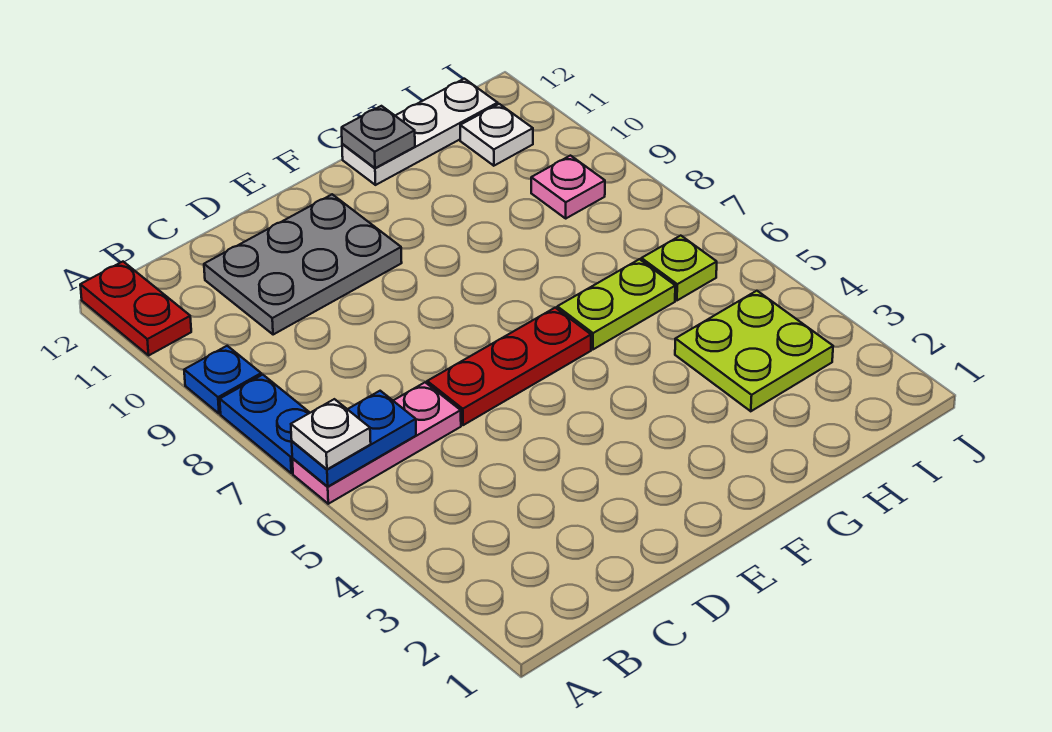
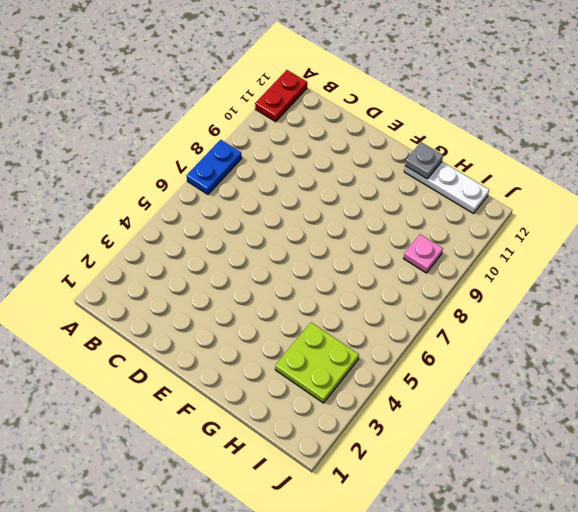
none -> pink plate A6:C6 level 1
none -> blue plate A9 level 1
none -> grey plate C10:E11 level 1

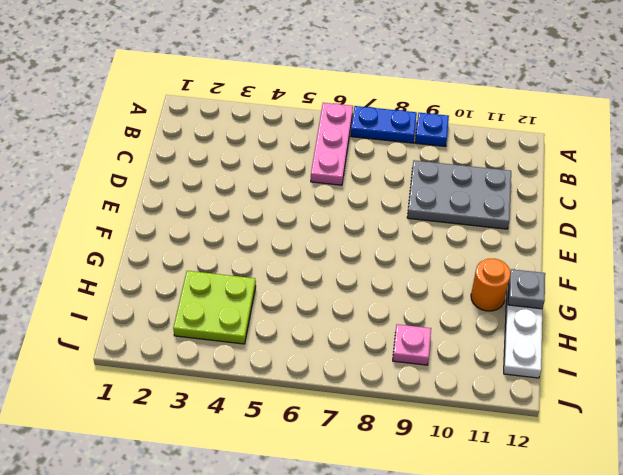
grey plate C9:D11 level 1 -> grey plate C10:E11 level 1
orange round brick G11 level 1 -> none
none -> red plate A11:A12 level 1
none -> red plate D6:F6 level 1
none -> lime plate G6:H6 level 1

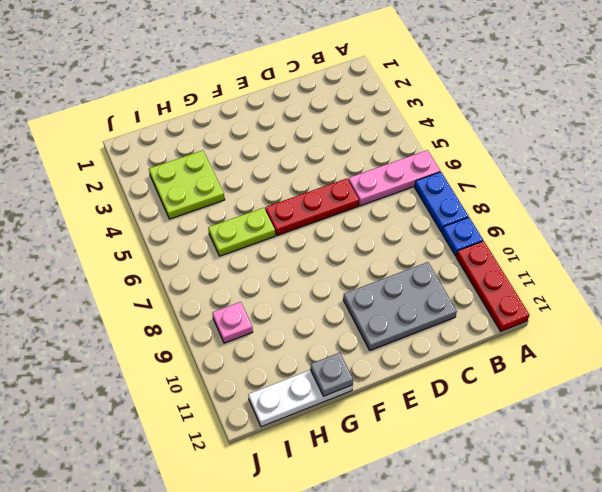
red plate A10:A12 level 1 -> red plate A11:A12 level 1
none -> lime plate I6 level 1
none -> white plate I11 level 1
none -> blue plate A6:B6 level 2

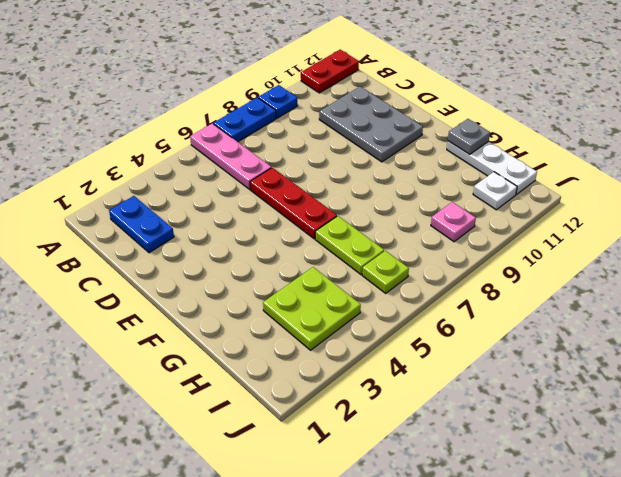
blue plate B2:C2 level 1 -> blue plate A6:B6 level 2
none -> white plate A6 level 3

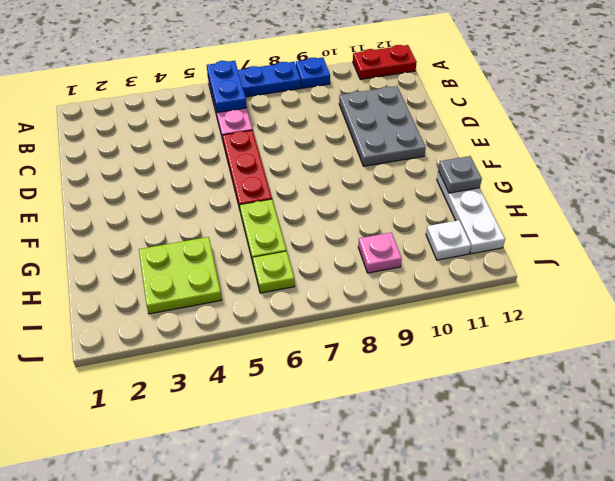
none -> white plate A6 level 3

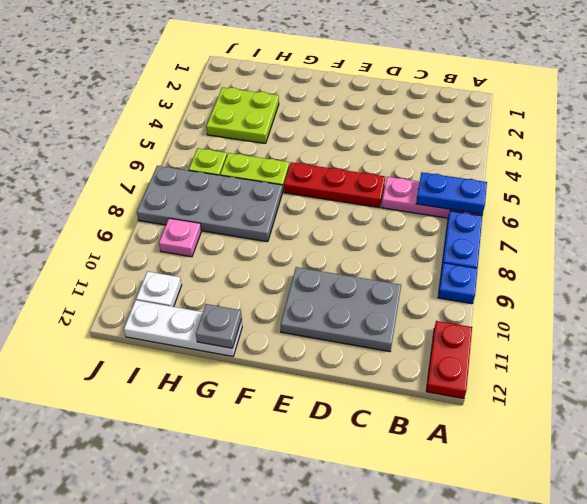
grey plate G7:J8 level 1 -> none
none -> white plate A6 level 3

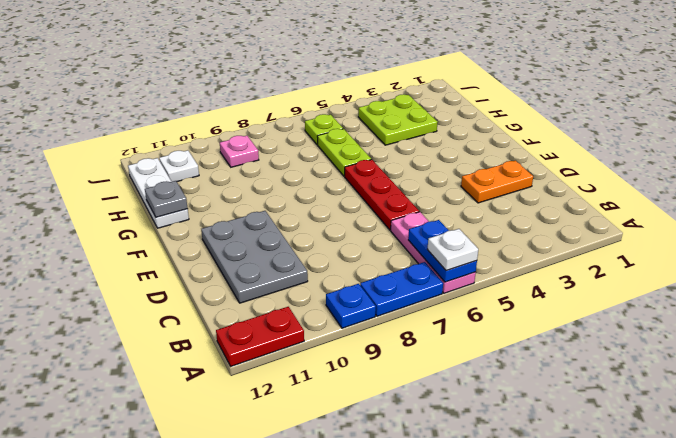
orange plate D2:D3 level 1 -> none

